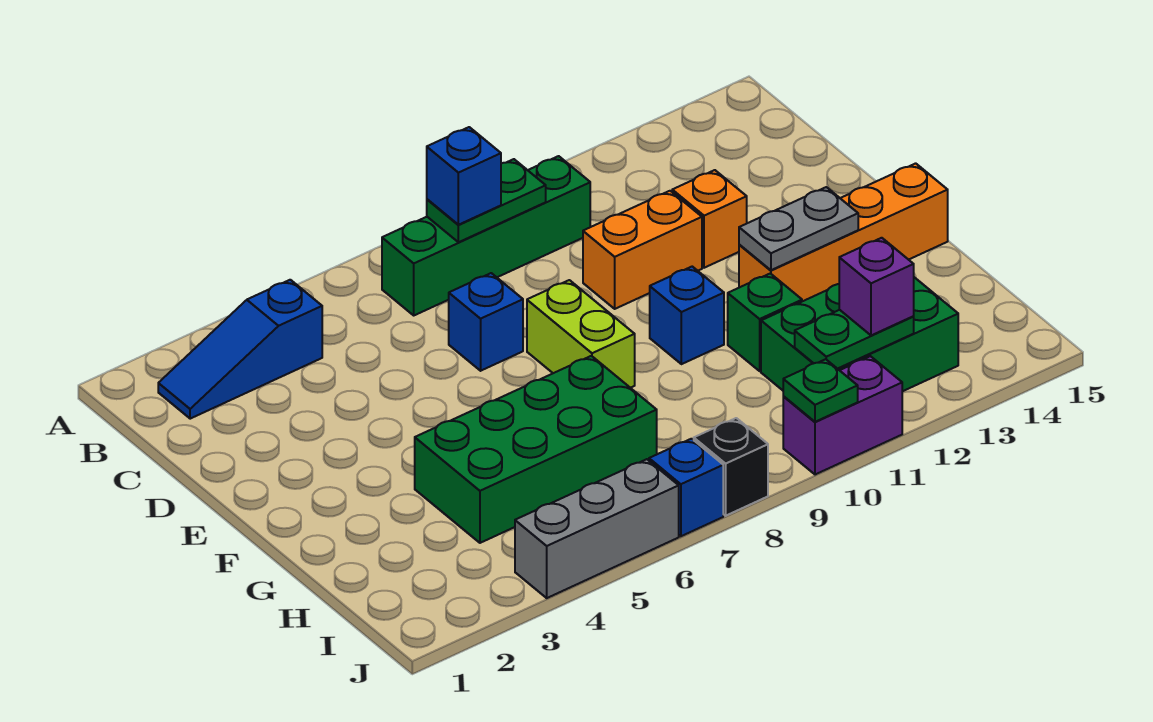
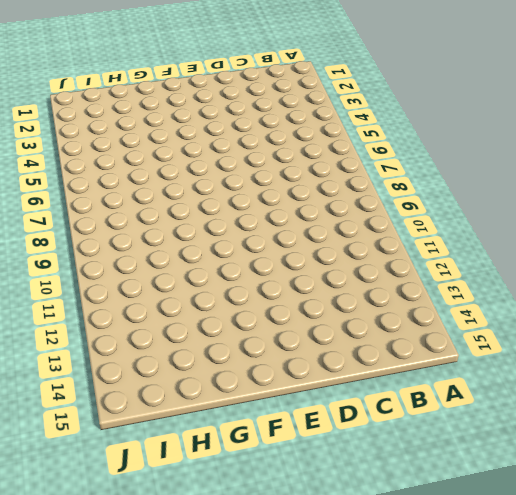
none -> blue slope B2:B4 level 1 top 4
none -> green brick B7:B10 level 1
none -> blue brick D7 level 1

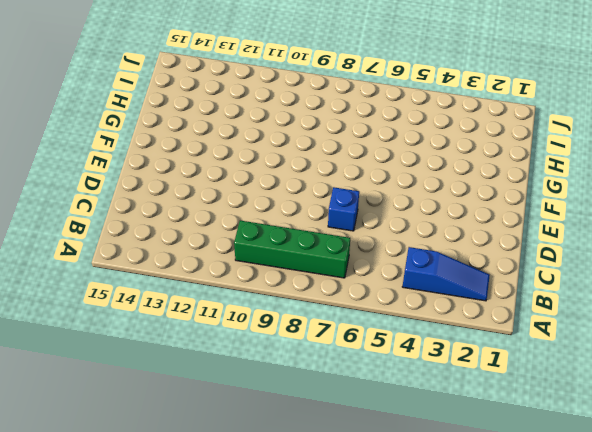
none -> orange brick D10:D11 level 1
none -> orange brick D12 level 1
none -> lime brick E8:F8 level 1

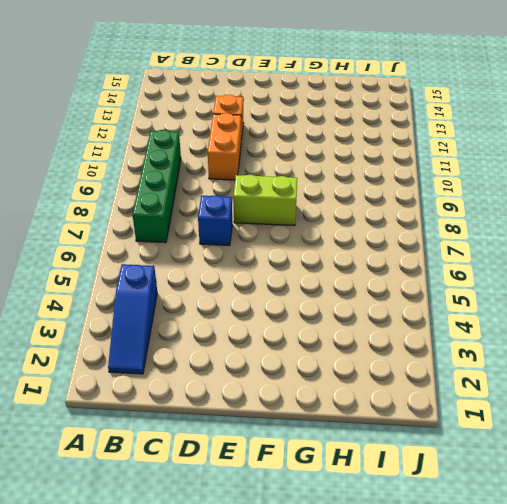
none -> blue brick F10 level 1
none -> orange brick F12:F15 level 1
none -> green brick G4:H7 level 1

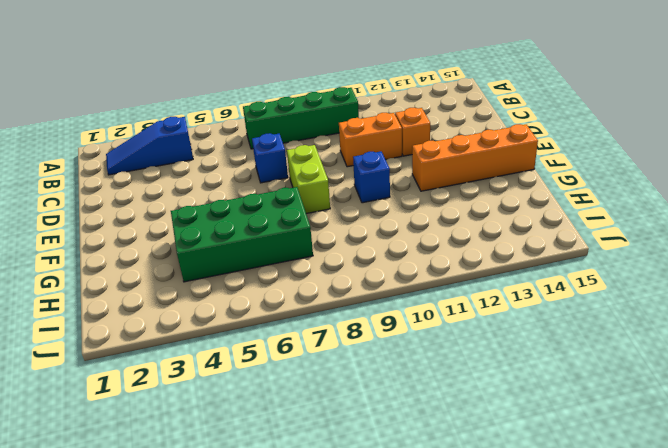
none -> green brick G11 level 1
none -> green brick H11:I13 level 1
none -> grey brick J4:J6 level 1

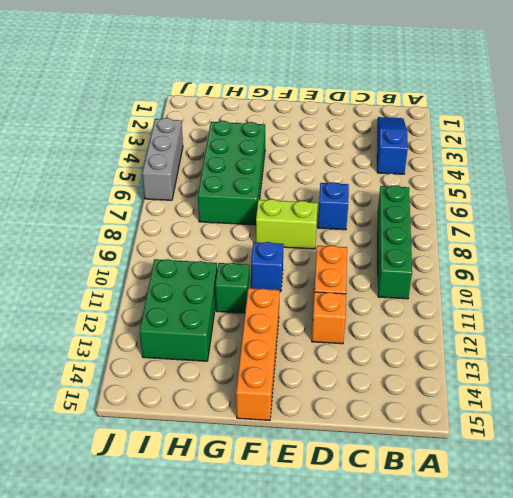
none -> blue brick J7 level 1
none -> black brick J8 level 1
none -> purple brick J10:J11 level 1

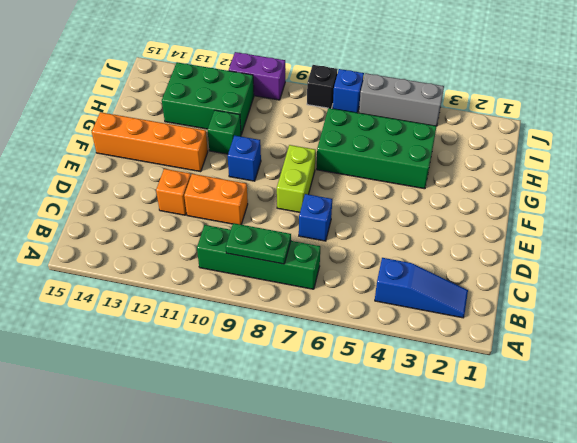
none -> grey plate F12:F13 level 2
none -> green plate I11:I12 level 2
none -> green plate J10 level 2

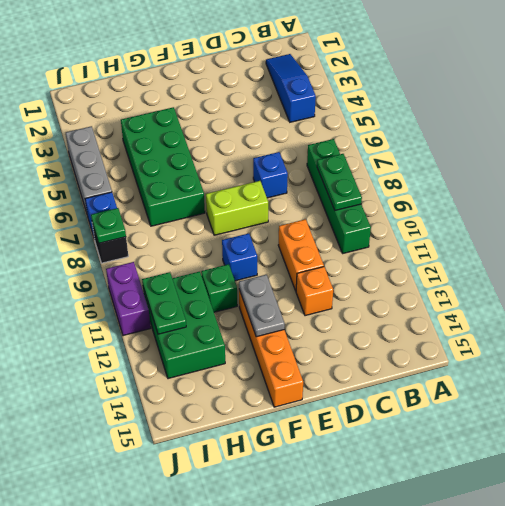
green plate J8 level 2 -> green plate J10 level 2
none -> blue brick B8 level 3
none -> purple brick I12 level 3

